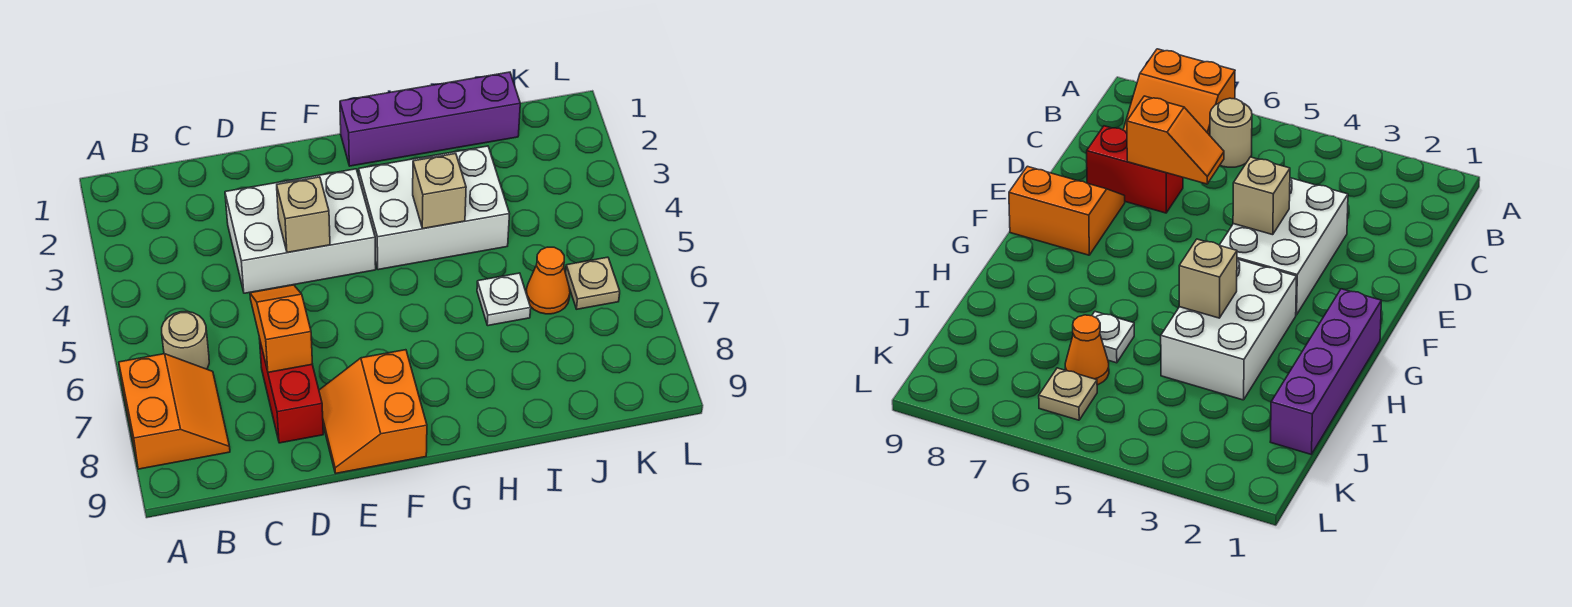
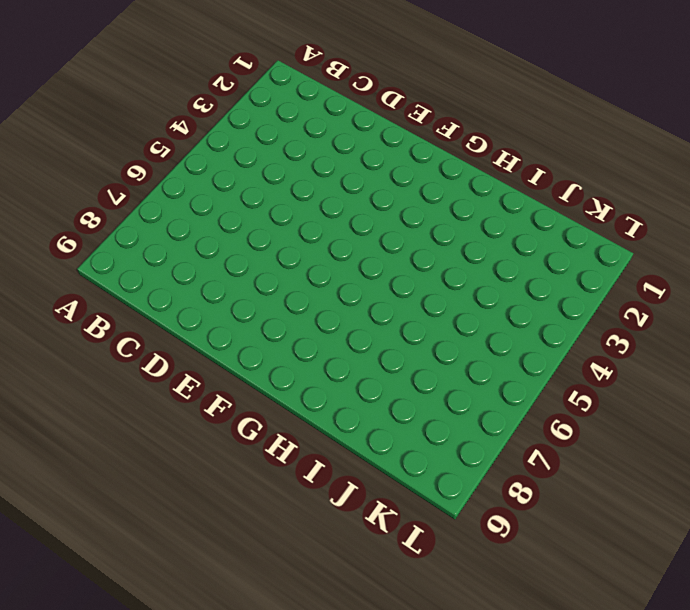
none -> orange slope A7:B8 level 1 top A
none -> tan round brick B6 level 1
none -> white brick D3:F4 level 1

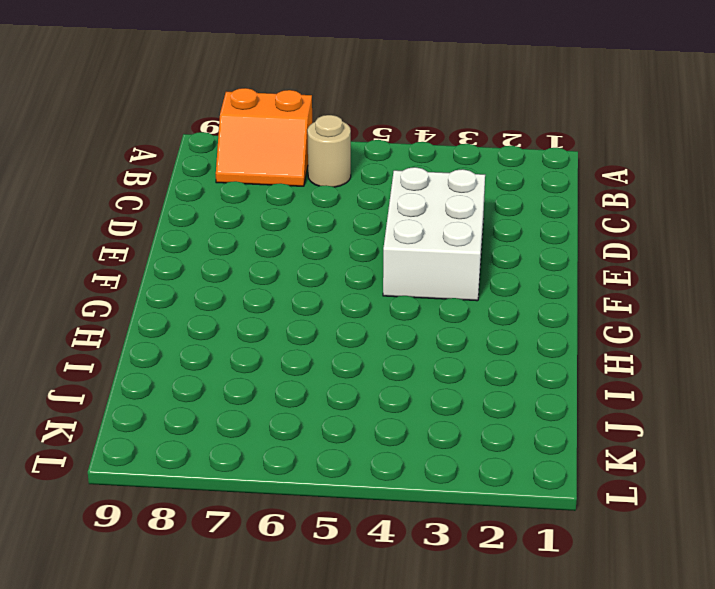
none -> red brick D7:D8 level 1
none -> orange slope E8:F9 level 1 top F
none -> purple brick G1:J1 level 1

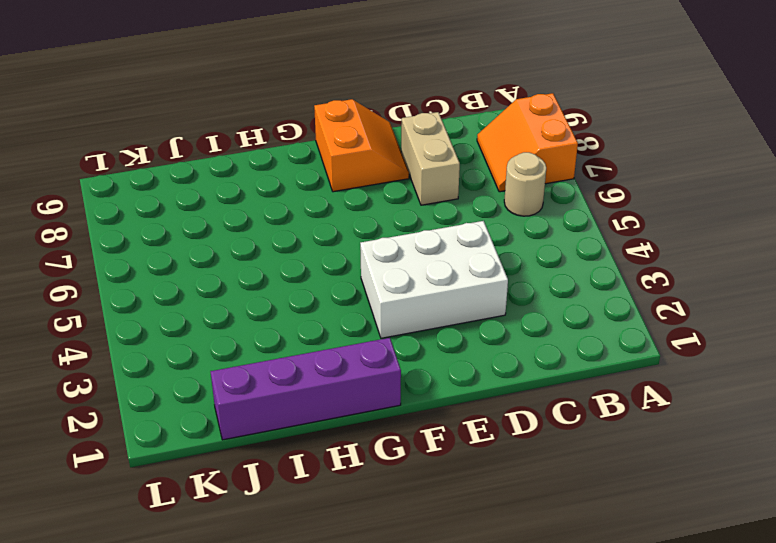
tan brick D7:D8 level 1 -> red brick D7:D8 level 1
none -> white brick G3:I4 level 1
none -> white plate I6 level 1
none -> orange cone J6 level 1

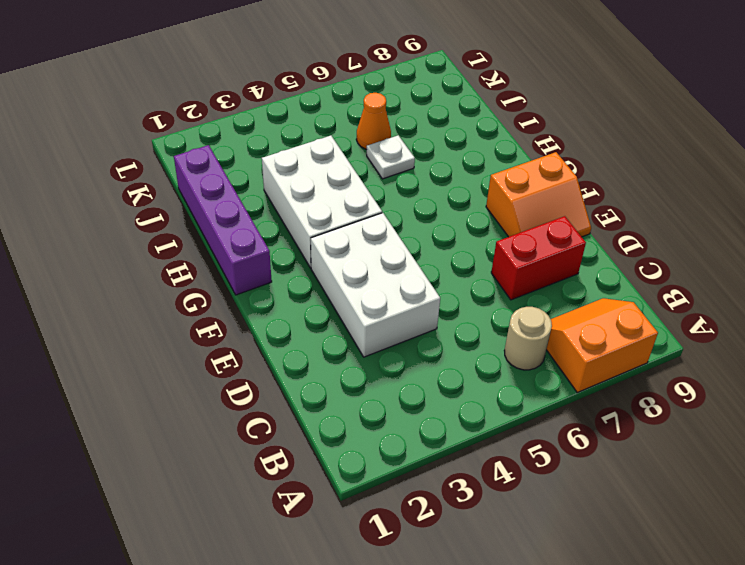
none -> tan plate K6 level 1
none -> orange slope D6:D7 level 2 top 7
none -> tan brick E4 level 2

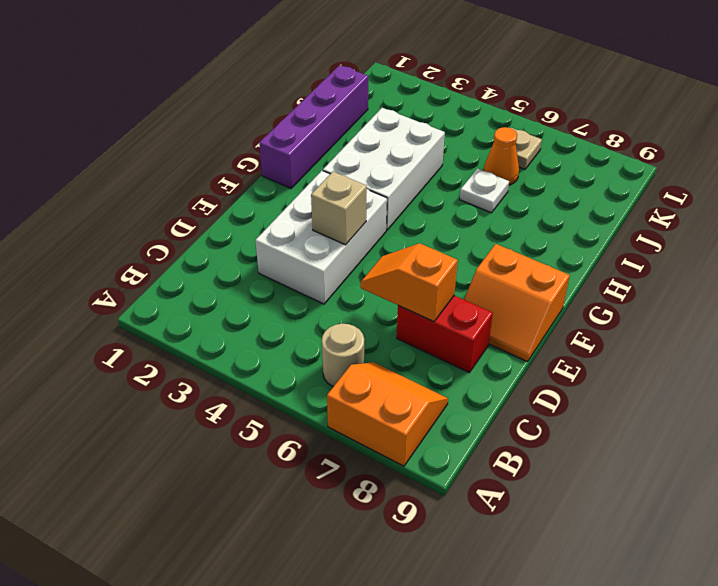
none -> tan brick H4 level 2

